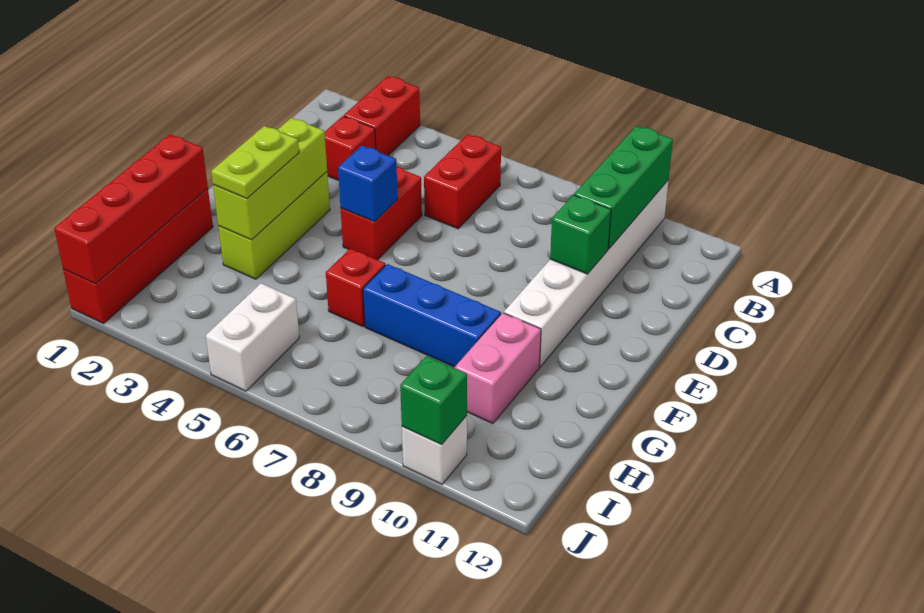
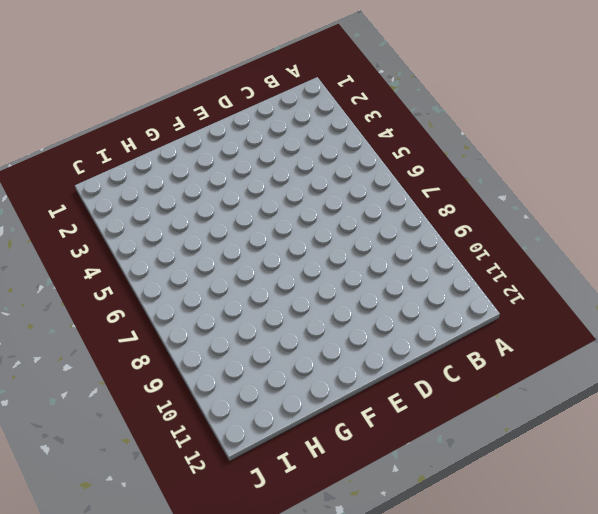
none -> red brick A3:B3 level 1
none -> white brick A10:F10 level 1
none -> red brick B6:C6 level 1

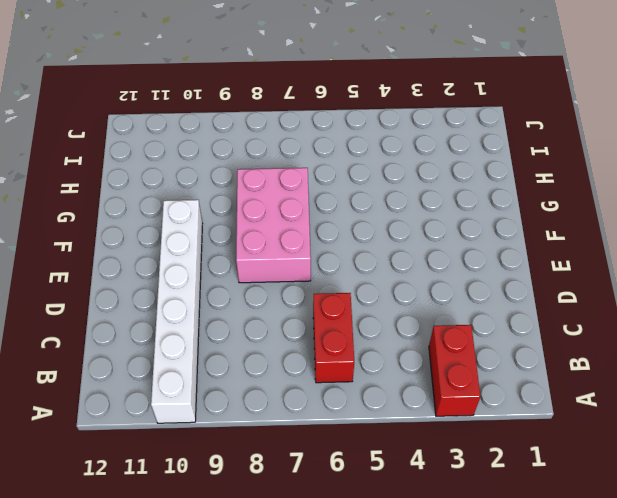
pink brick E7:G8 level 1 -> blue brick G7:G9 level 1
none -> red brick C3 level 1
none -> red brick D5:E5 level 1
none -> lime brick E3:G3 level 1

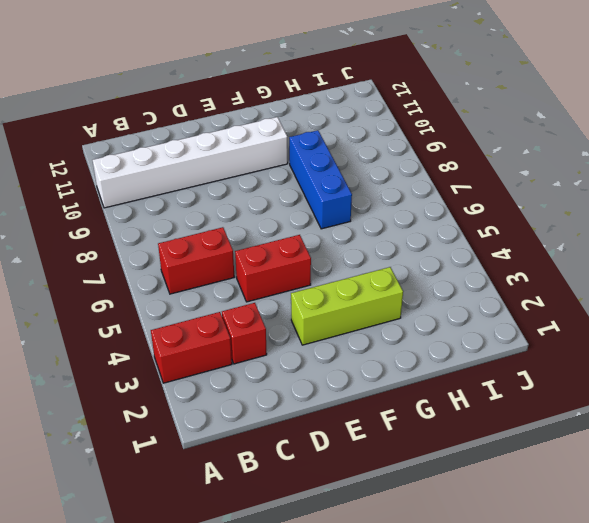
none -> red brick G1:J1 level 1
none -> red brick G6 level 1
none -> pink brick G10:H10 level 1

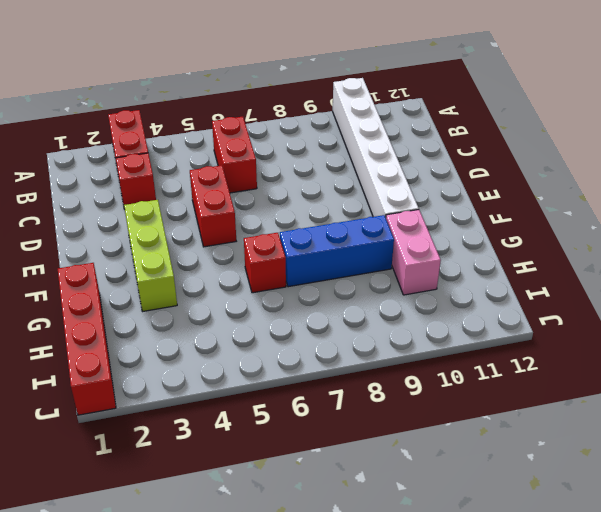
none -> white brick I5:J5 level 1
none -> white brick J10 level 1
none -> green brick A10:C10 level 2

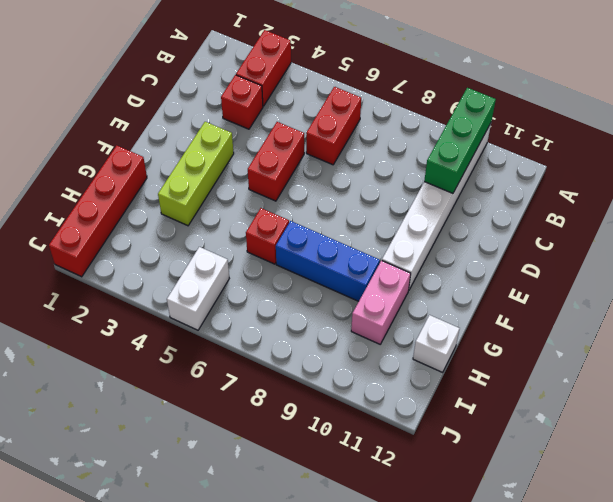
white brick H12 level 1 -> white brick J10 level 1
none -> green brick D10 level 2
none -> lime brick E3:G3 level 2
none -> blue brick E5 level 2

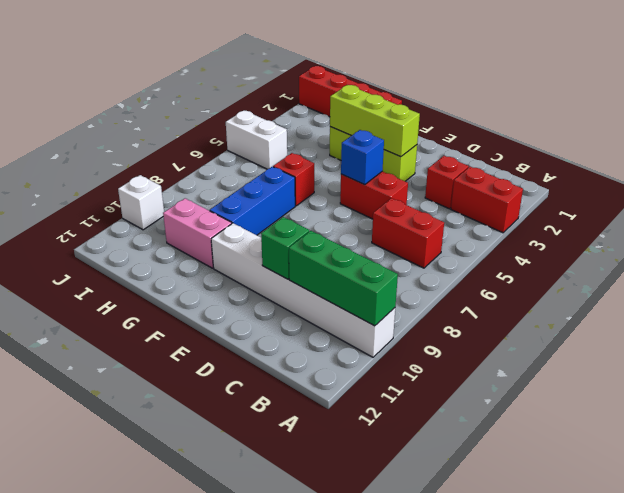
none -> red brick G1:J1 level 2
none -> green brick J10 level 2
none -> lime plate F3:G3 level 3

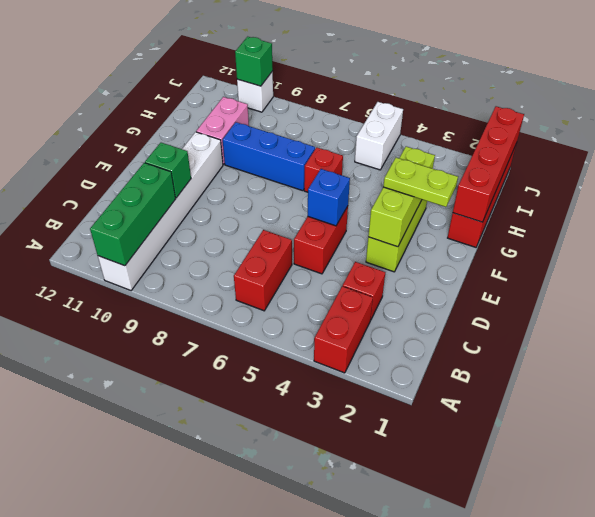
lime plate F2:F3 level 3 -> lime plate F3:G3 level 3

